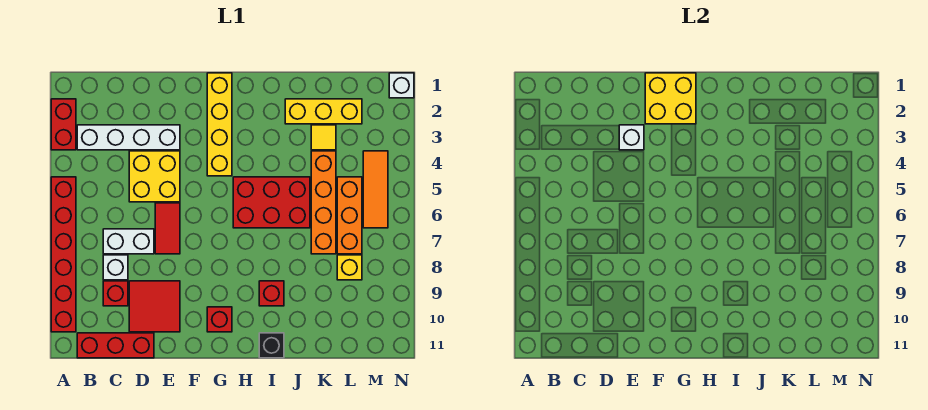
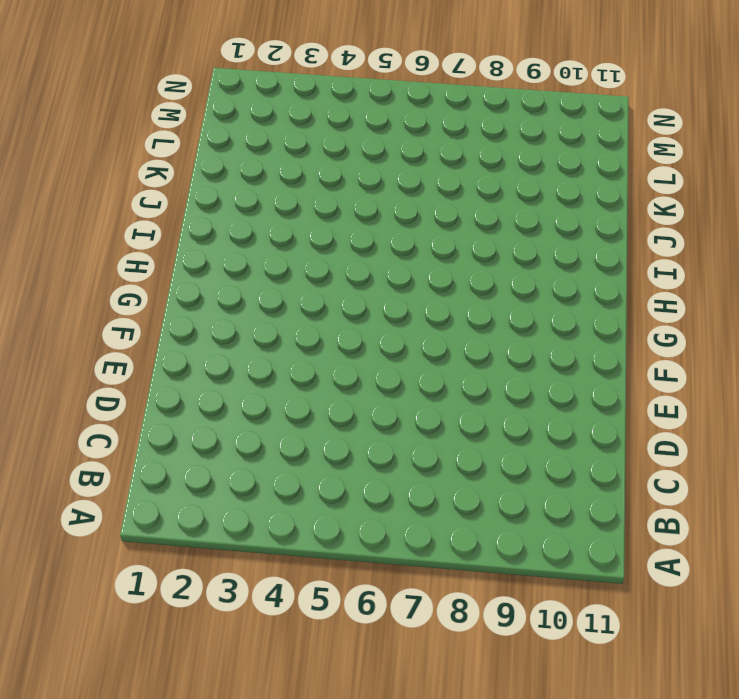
none -> red brick A2:A3 level 1
none -> red brick A5:A10 level 1
none -> white brick B3:E3 level 1

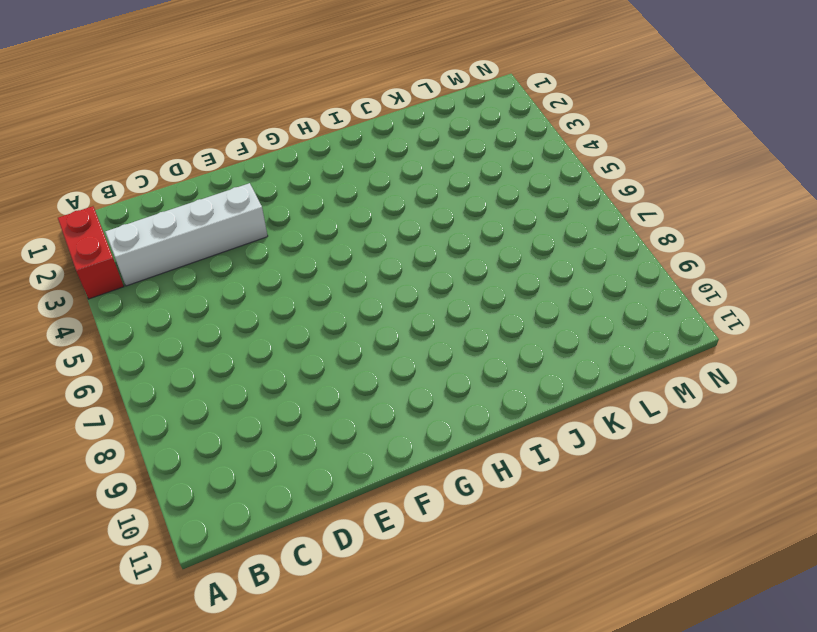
none -> red brick A5:A10 level 1
none -> red brick B11:D11 level 1
none -> white brick C7:D7 level 1

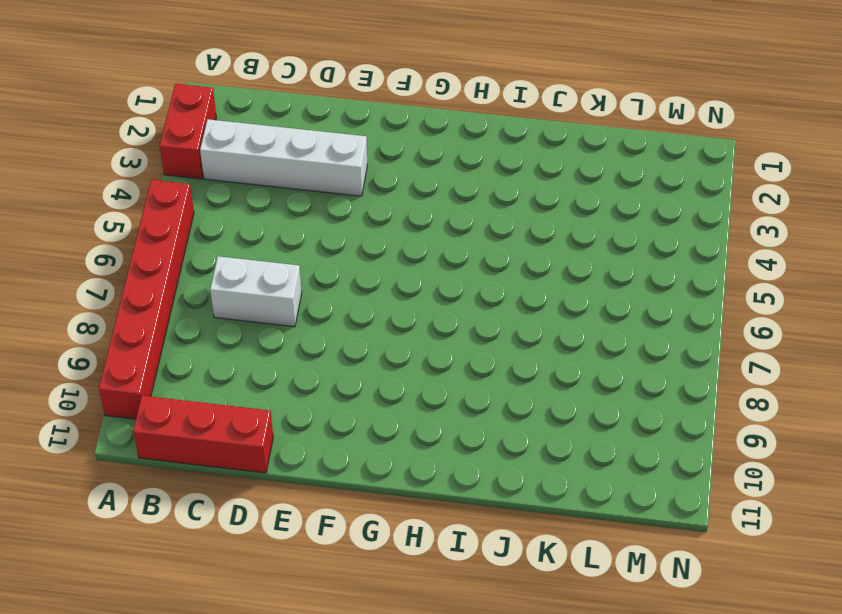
none -> white brick C8 level 1
none -> red brick C9 level 1
none -> yellow brick D4:E5 level 1

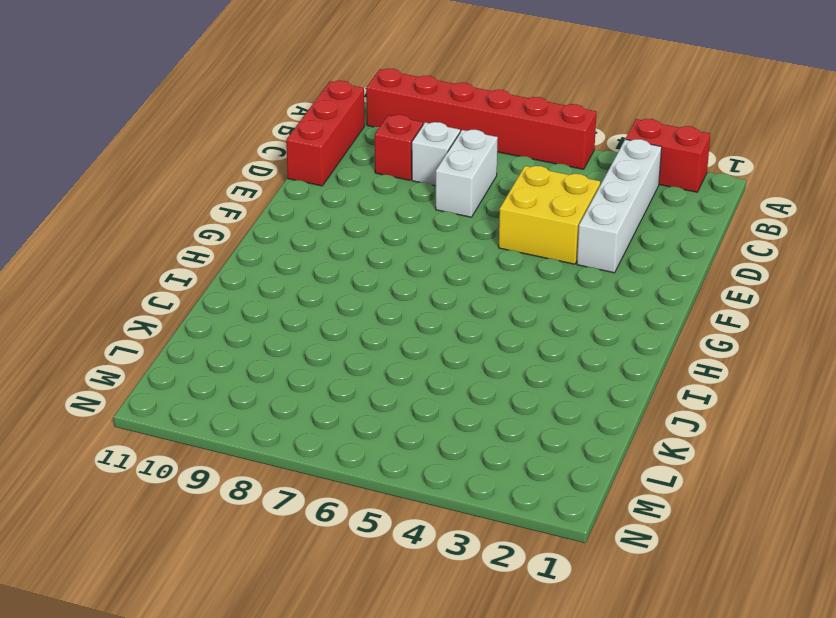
none -> red tile D9:E10 level 1
none -> red tile E6:E7 level 1
none -> yellow brick G1:G4 level 1

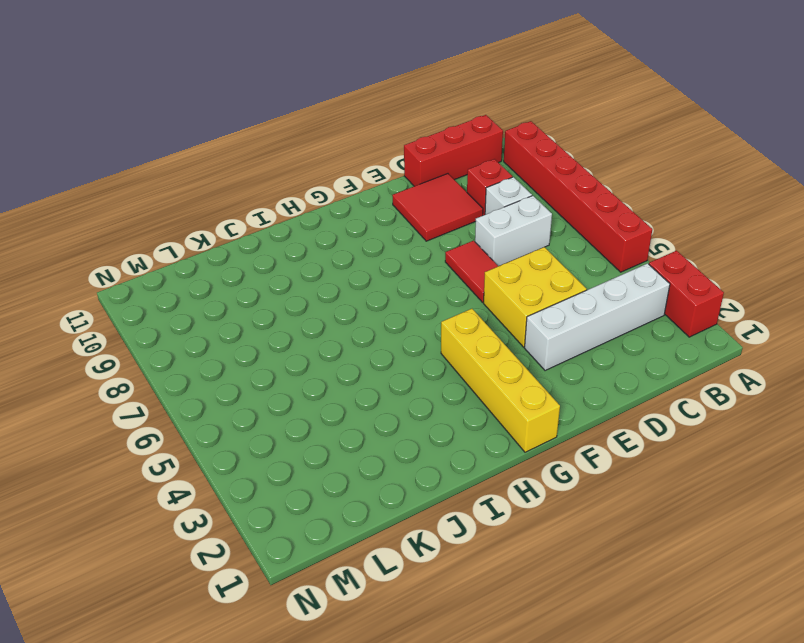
none -> red brick G10 level 1
none -> red brick H5:J6 level 1
none -> red brick I9 level 1

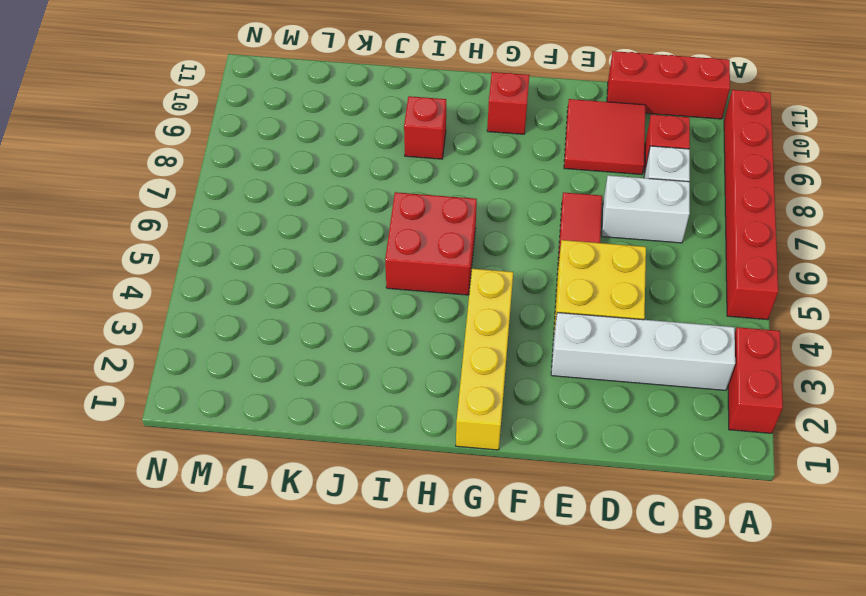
red brick H5:I6 level 1 -> red brick H5:J6 level 1
none -> black brick I11 level 1
none -> yellow brick J2:L2 level 1
none -> yellow tile K3 level 1

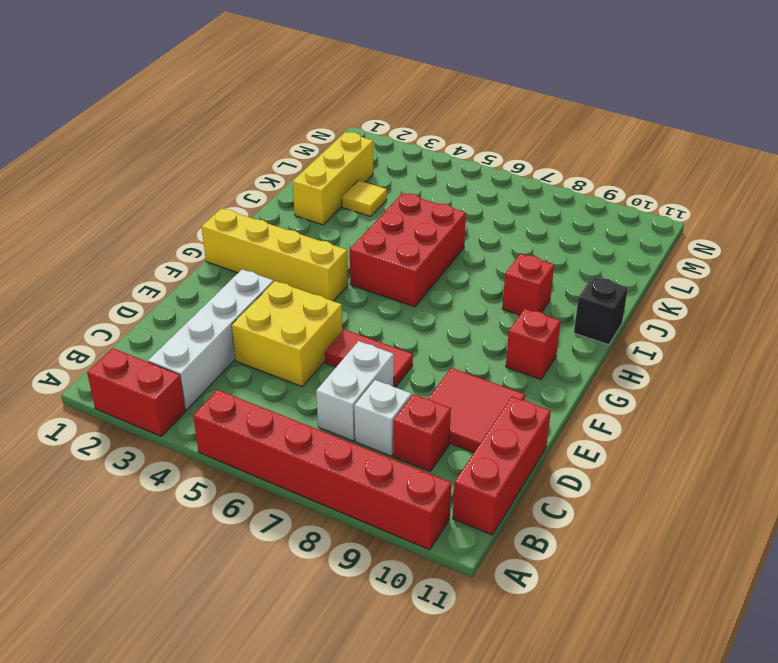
none -> orange brick K4:K7 level 1
none -> orange brick L5:L7 level 1
none -> yellow brick L8 level 1

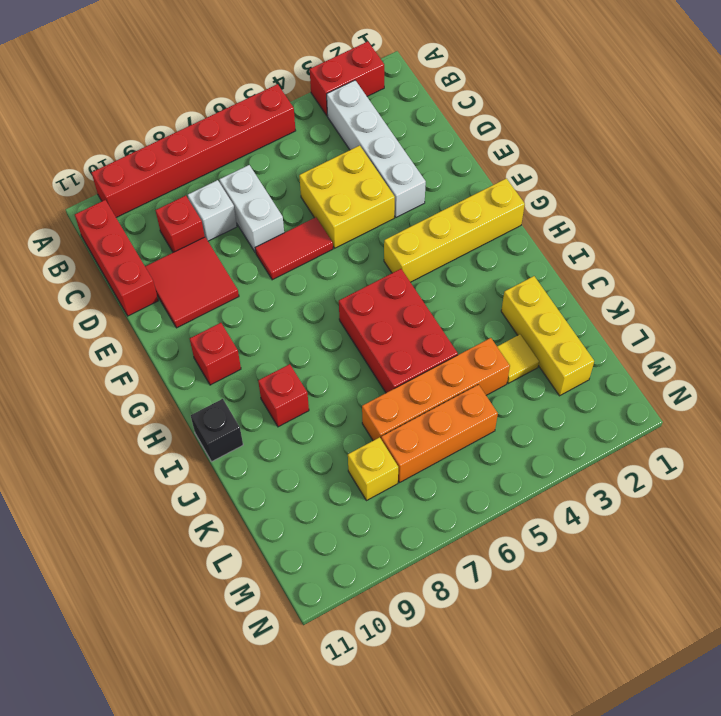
none -> orange tile M4:M6 level 1
none -> white brick N1 level 1
none -> white brick E3 level 2

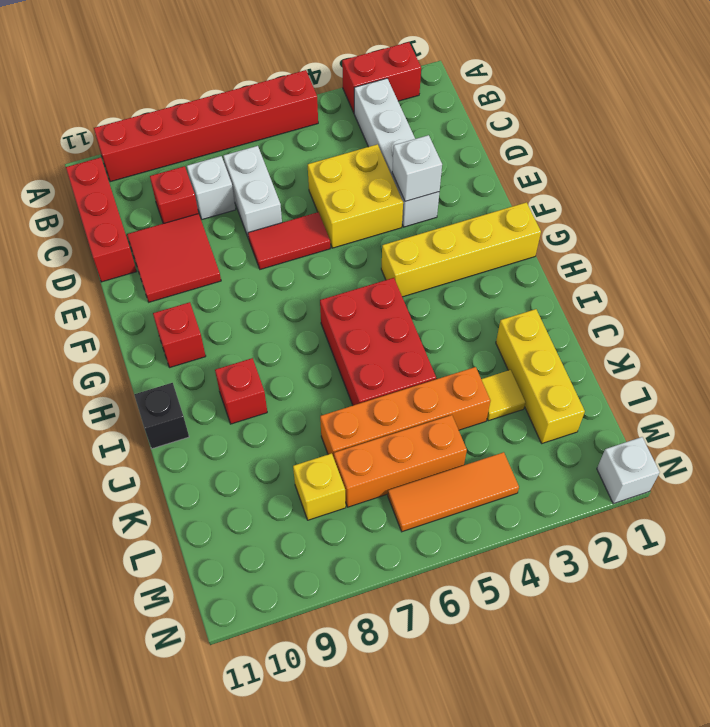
none -> yellow brick F1:G2 level 2

